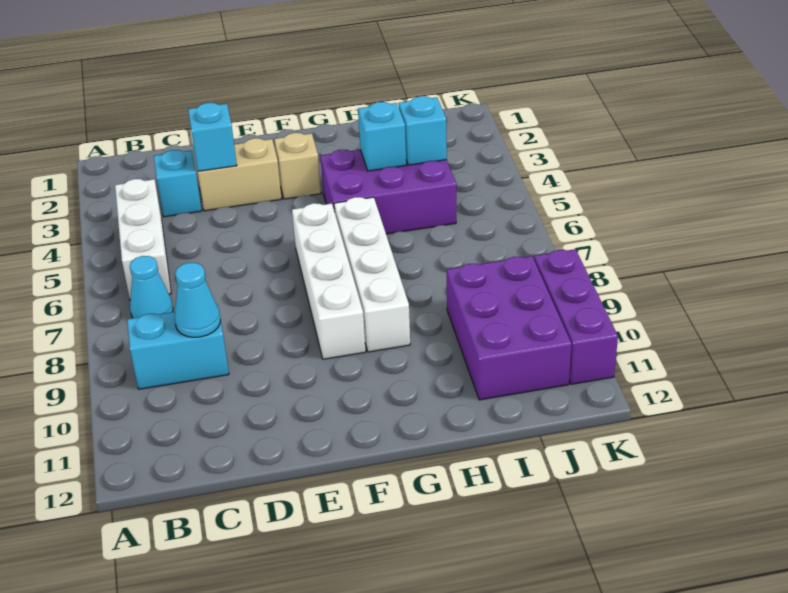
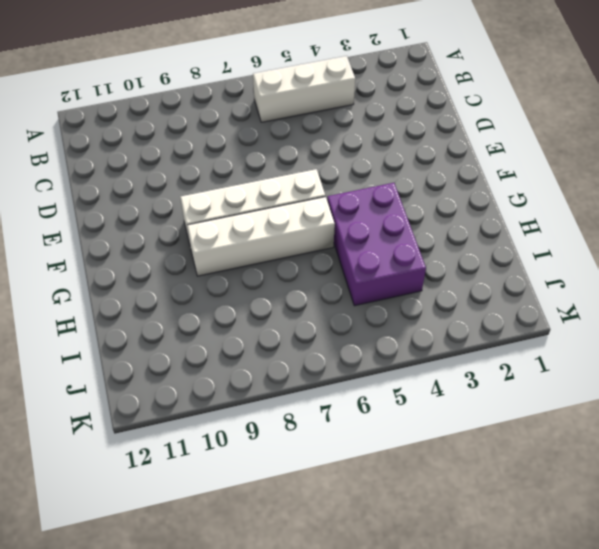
none -> cyan cone B7 level 1
none -> cyan brick B9:C9 level 1
none -> cyan brick C3 level 1

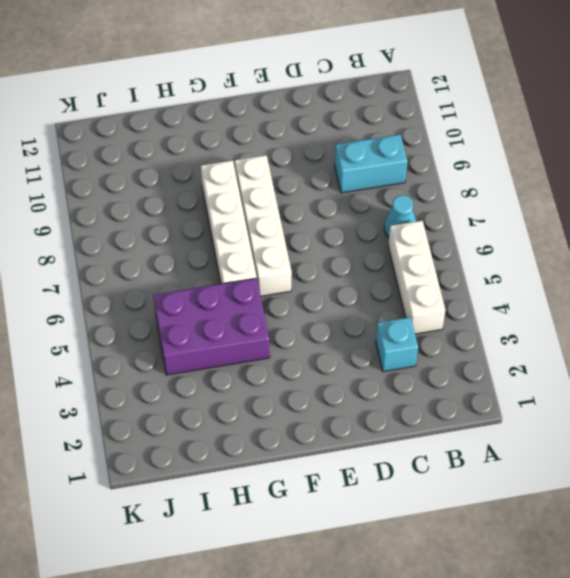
none -> tan brick D3:E3 level 1
none -> tan brick F3 level 1
none -> purple brick I9:J11 level 1

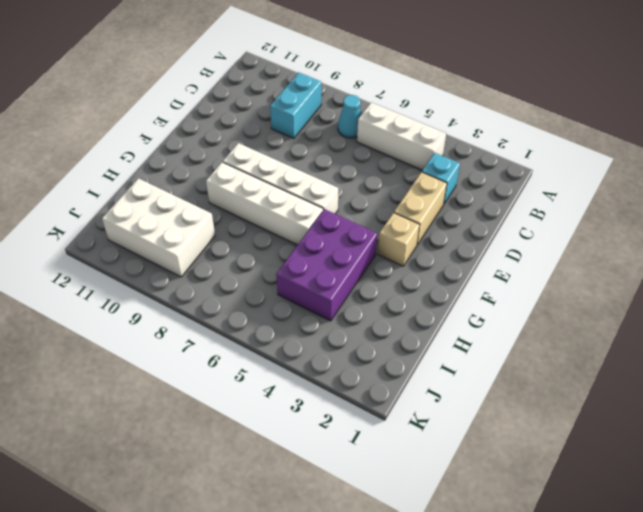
white brick I9:J11 level 1 -> purple brick I9:J11 level 1
none -> purple brick K9:K11 level 1
none -> cyan cone C9 level 2
none -> cyan brick D3 level 2

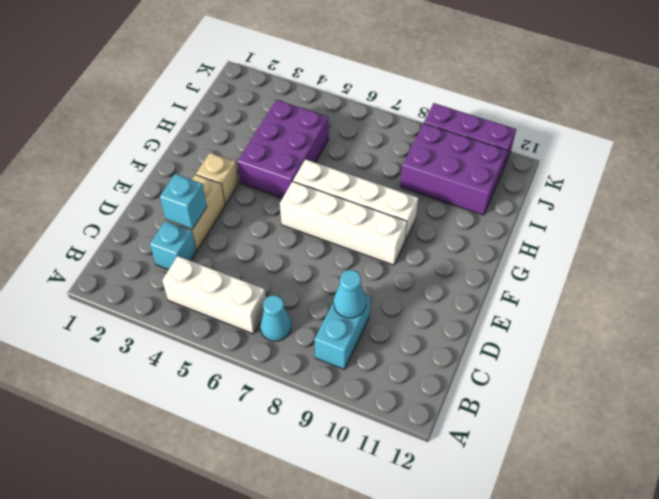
none -> cyan brick H4 level 2
none -> cyan brick I4 level 2

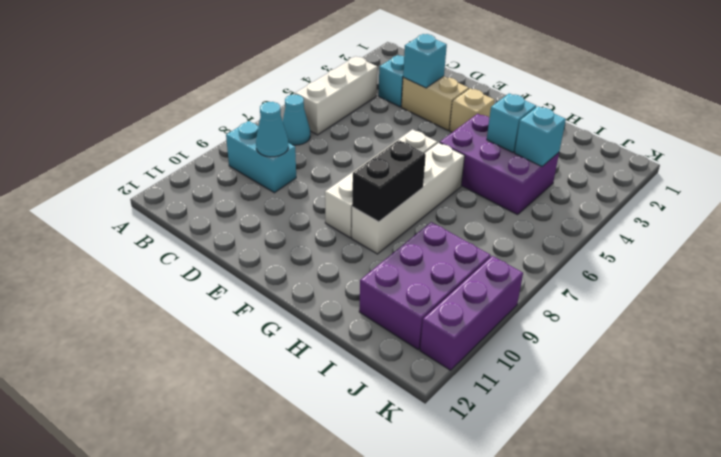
black brick G8:G9 level 2 -> none

